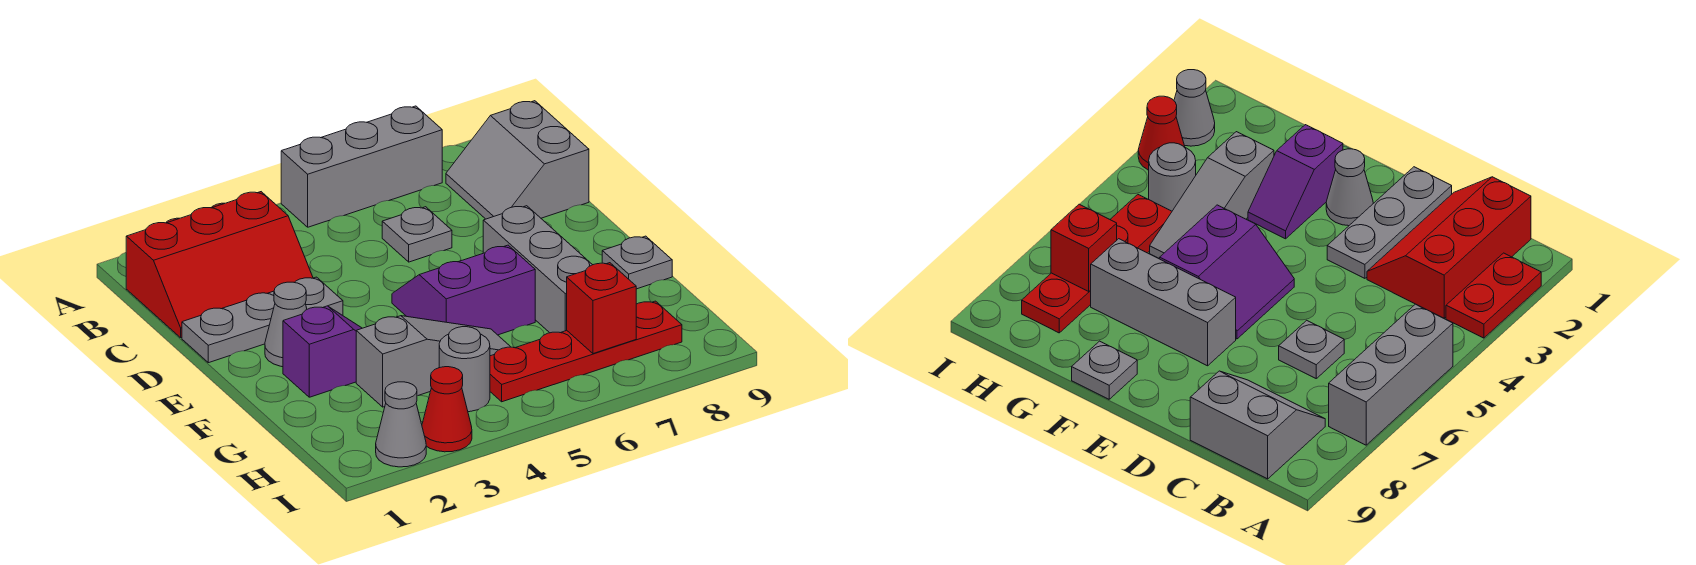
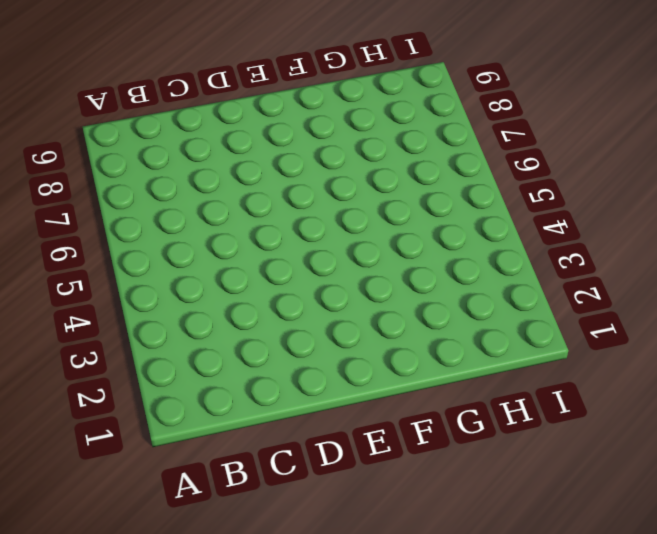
none -> red plate A2:A3 level 1
none -> grey brick A5:A7 level 1
none -> red slope B1:C3 level 1 top B

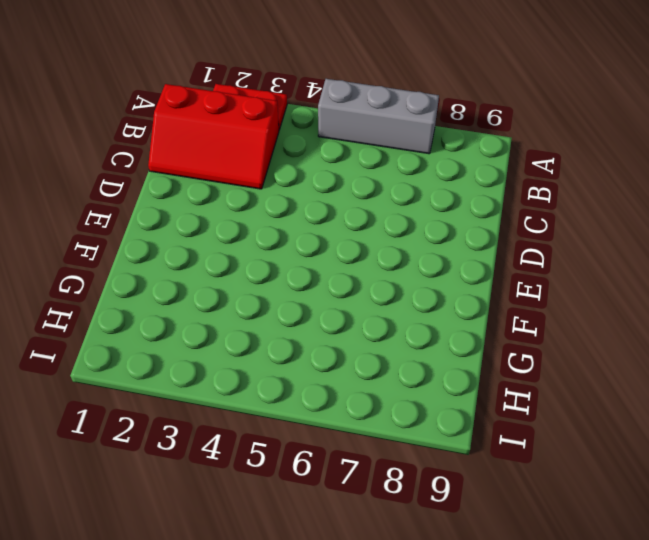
none -> grey slope B8:C9 level 1 top 9
none -> grey plate C6 level 1
none -> grey plate D1:D3 level 1

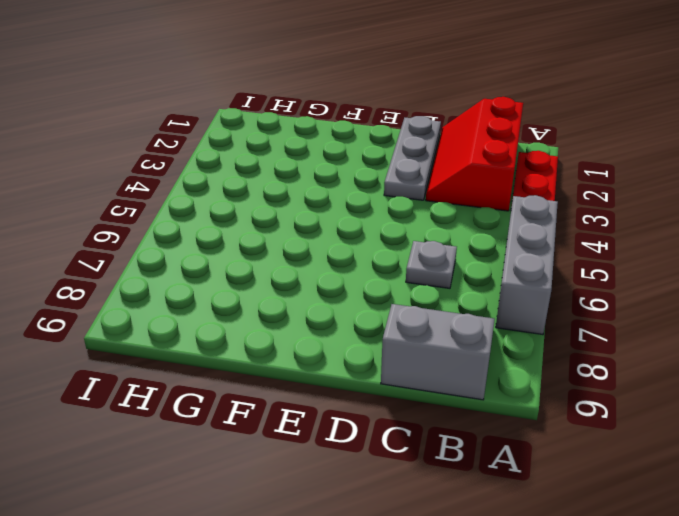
none -> grey cone E2 level 1
none -> purple slope E5:F6 level 1 top F
none -> grey brick E7:G7 level 1

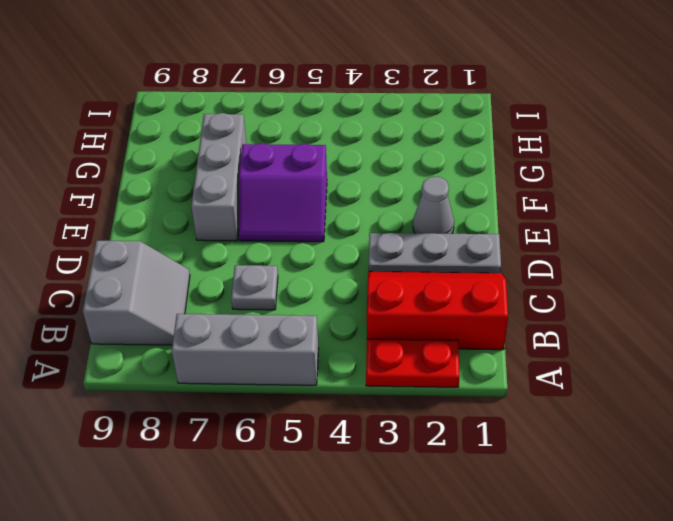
none -> purple slope F2:F3 level 1 top 2
none -> grey plate F9 level 1
none -> grey slope G3:G5 level 1 top 3

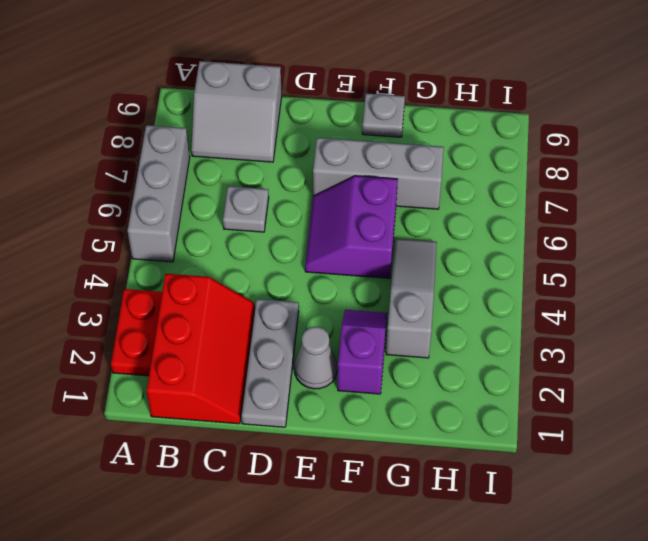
none -> grey round brick H4 level 1
none -> red plate H5:H8 level 1
none -> grey cone I2 level 1

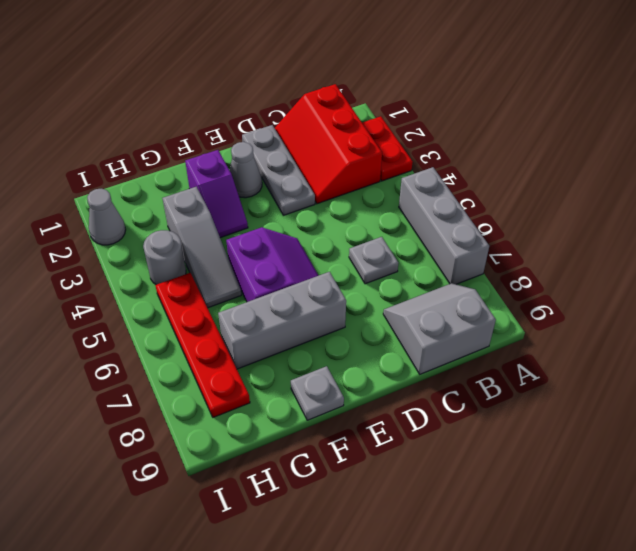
none -> red cone I3 level 1
none -> red brick H7 level 2

